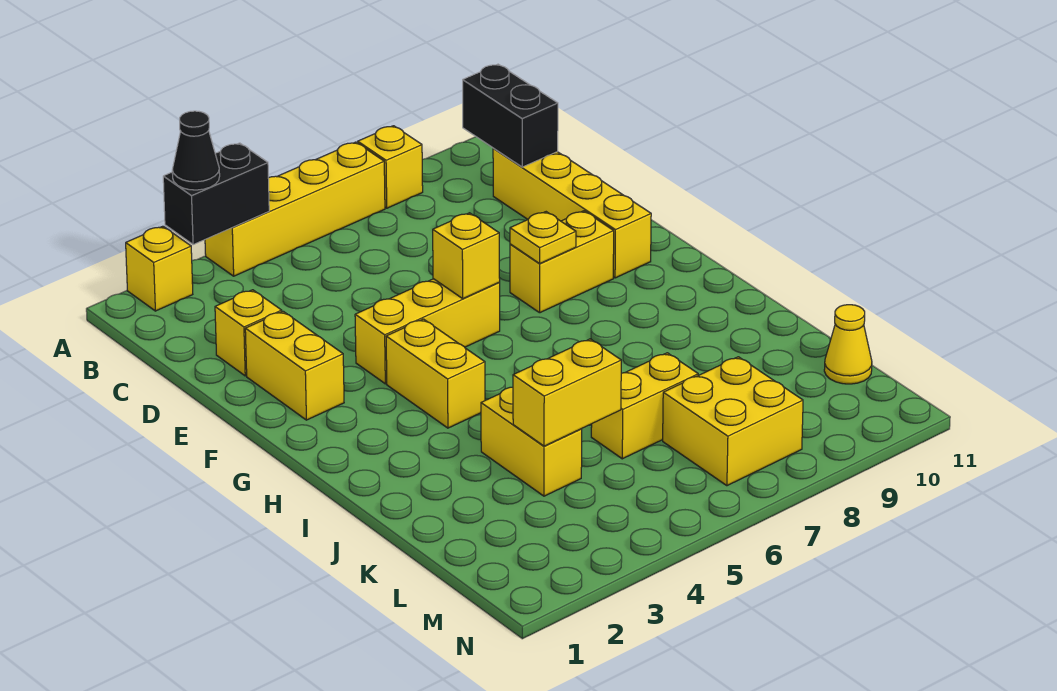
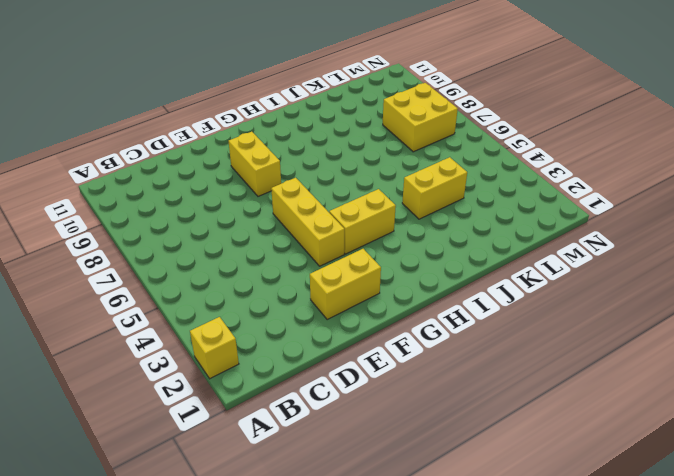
none -> yellow brick A4:A7 level 1
none -> yellow brick A8 level 1
none -> yellow brick C10:F10 level 1

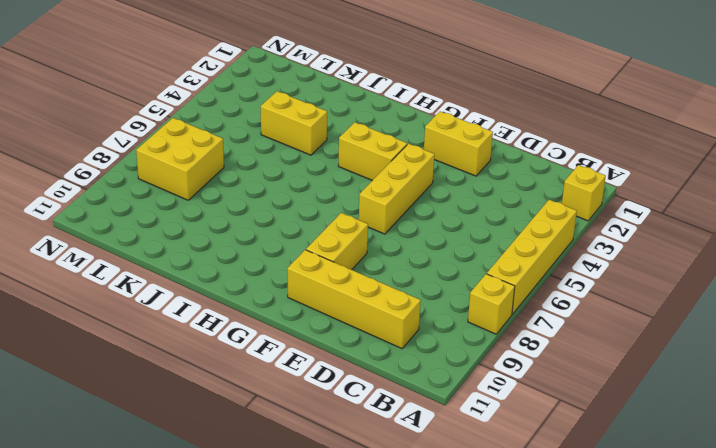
none -> yellow brick D2 level 1
none -> yellow brick K6:K7 level 1
none -> yellow cone L11 level 1

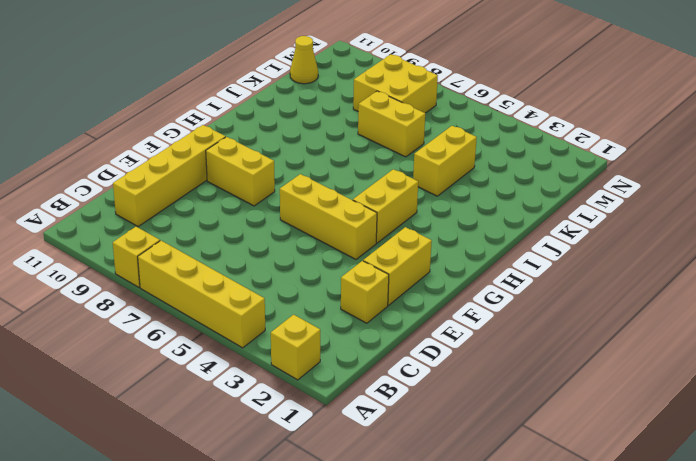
none -> black brick A3:A4 level 2
none -> black brick B10:C10 level 2
none -> yellow brick F6 level 2

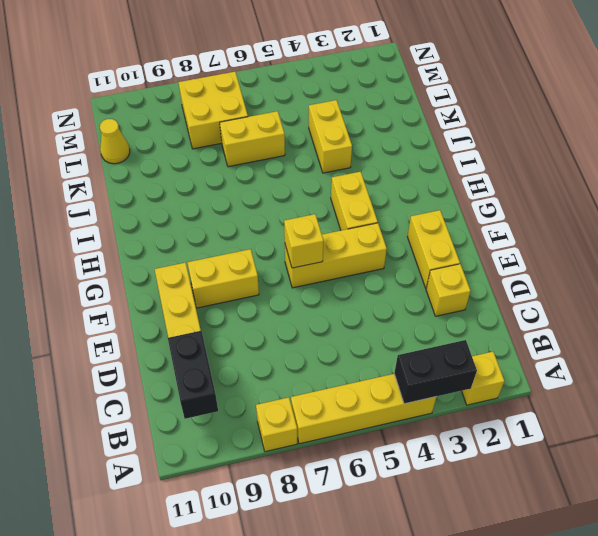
none -> yellow plate F8 level 2
none -> yellow brick K4:K5 level 2
none -> black cone A3 level 3

